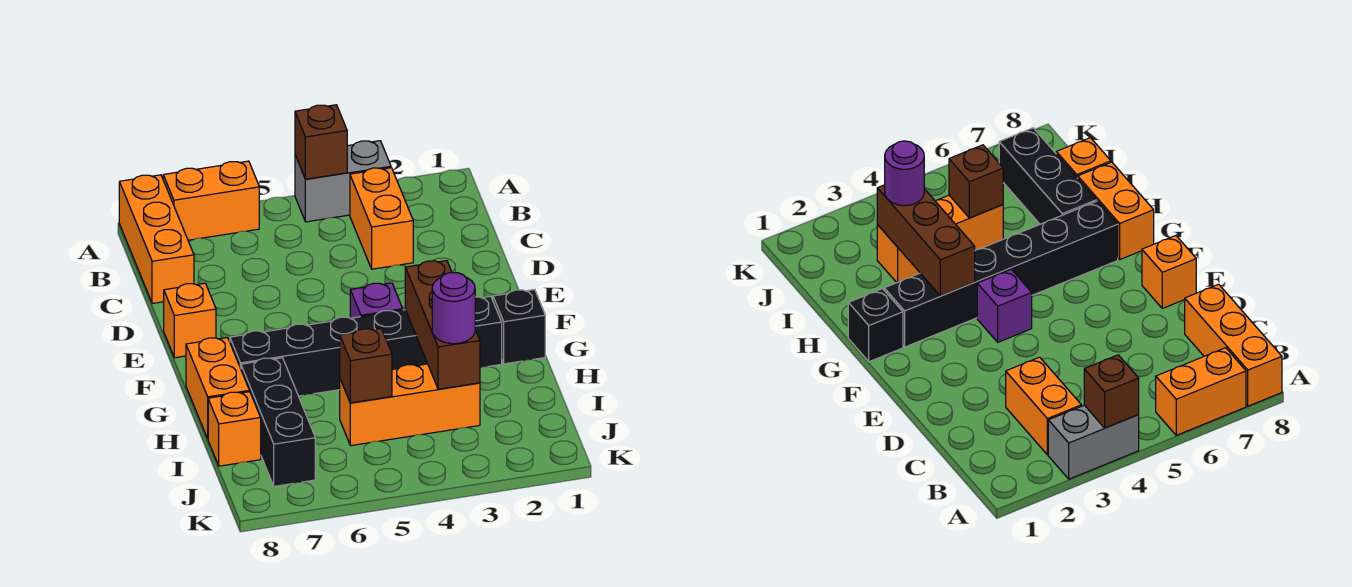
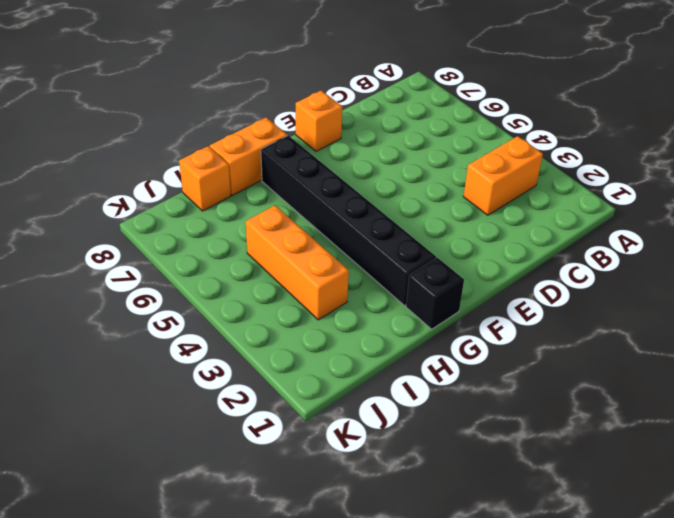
none -> grey brick A3:A4 level 1
none -> orange brick A6:A7 level 1
none -> orange brick A8:C8 level 1

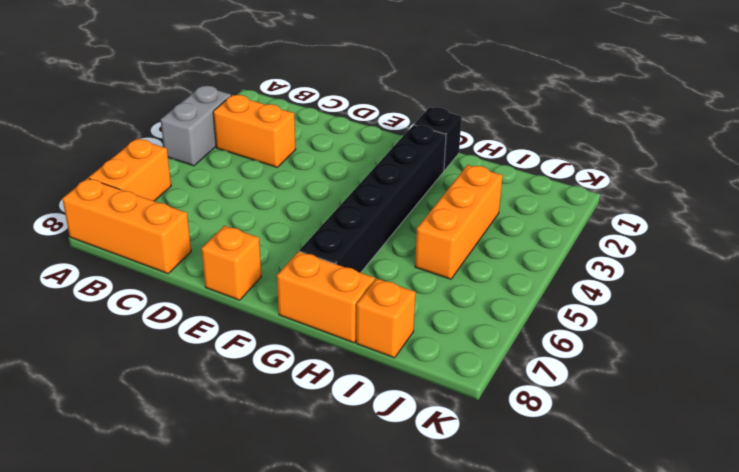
none -> purple brick F4 level 1
none -> black brick H7:J7 level 1
none -> brown brick A4 level 2

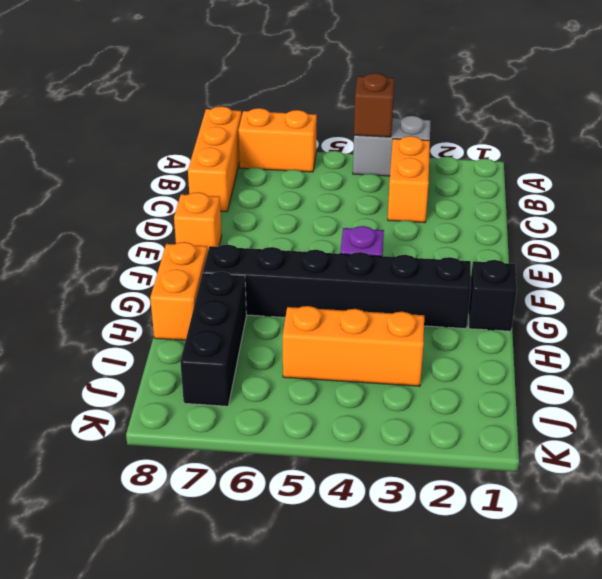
none -> orange brick I8 level 1
none -> brown brick G3:I3 level 2
none -> brown brick I5 level 2

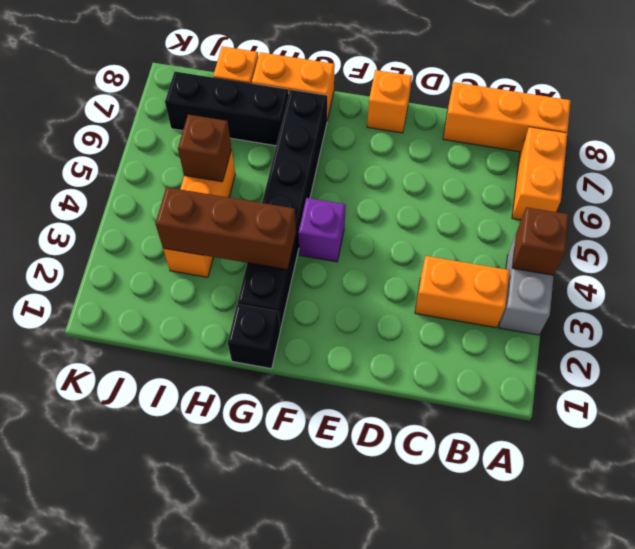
none -> purple round brick I3 level 3

